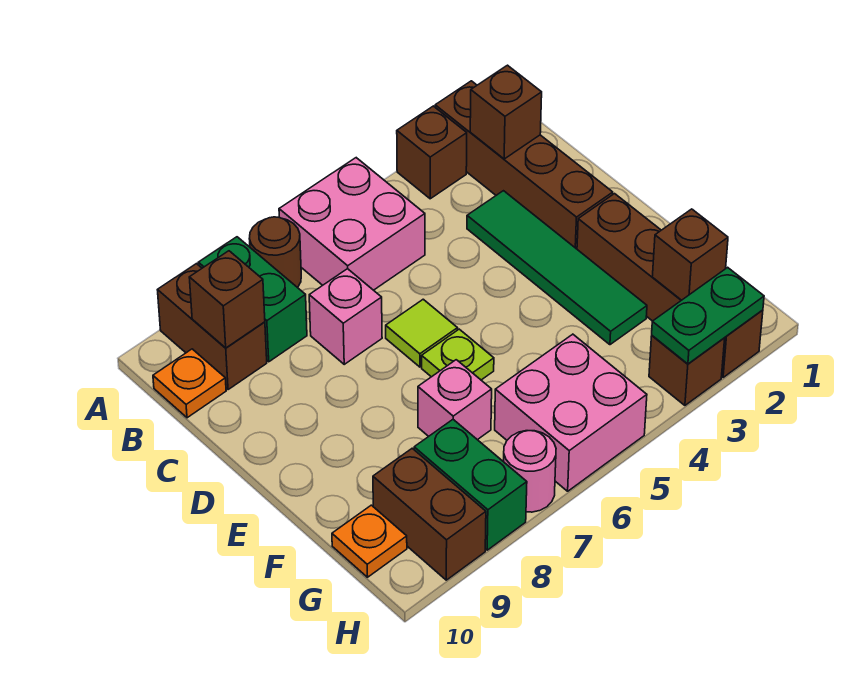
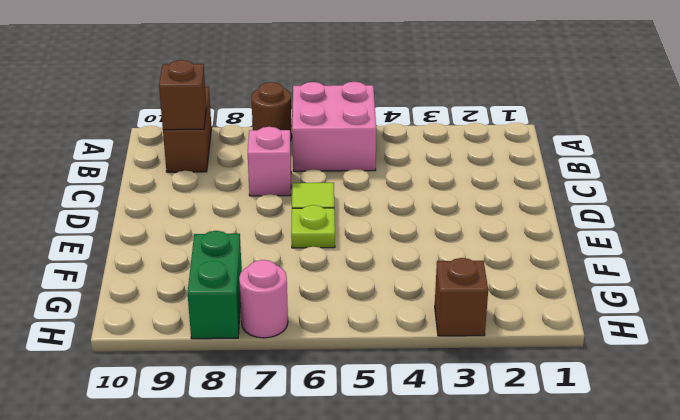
none -> brown brick A2:D2 level 1
none -> brown brick A3 level 1
none -> green brick A8:B8 level 1

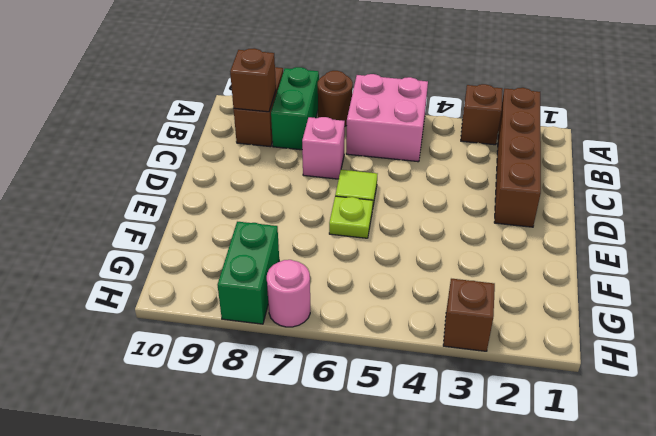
none -> orange plate B10 level 1
none -> green tile C3:F3 level 1
none -> brown brick E2:H2 level 1

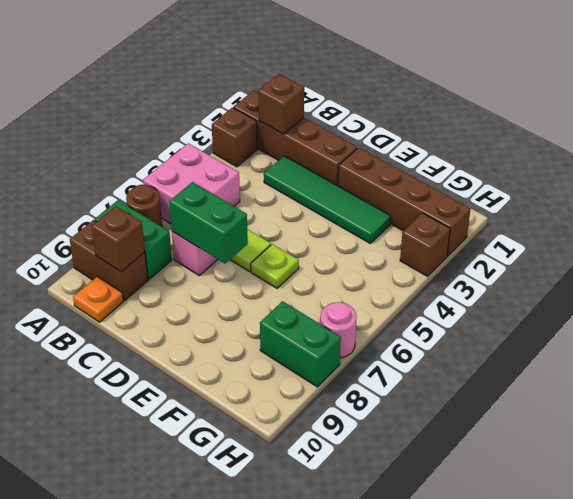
green brick C7:D7 level 2 -> none
none -> pink brick F7 level 1
none -> pink brick G5:H6 level 1
none -> brown brick G9:H9 level 1

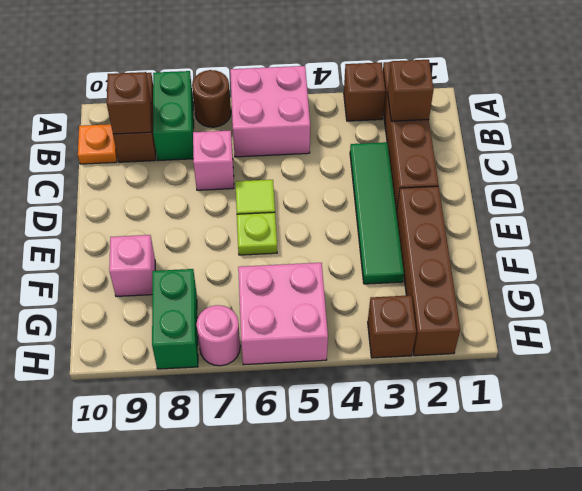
pink brick F9 level 1 -> pink brick F7 level 1
none -> brown brick G9:H9 level 1
none -> orange plate G10 level 1
none -> brown brick G2 level 2

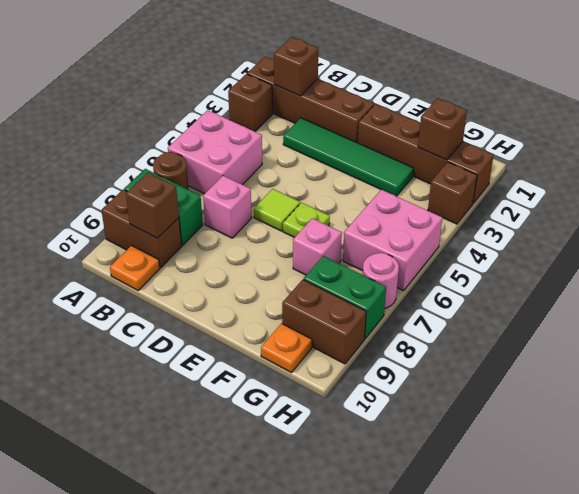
none -> green plate H2:H3 level 2

